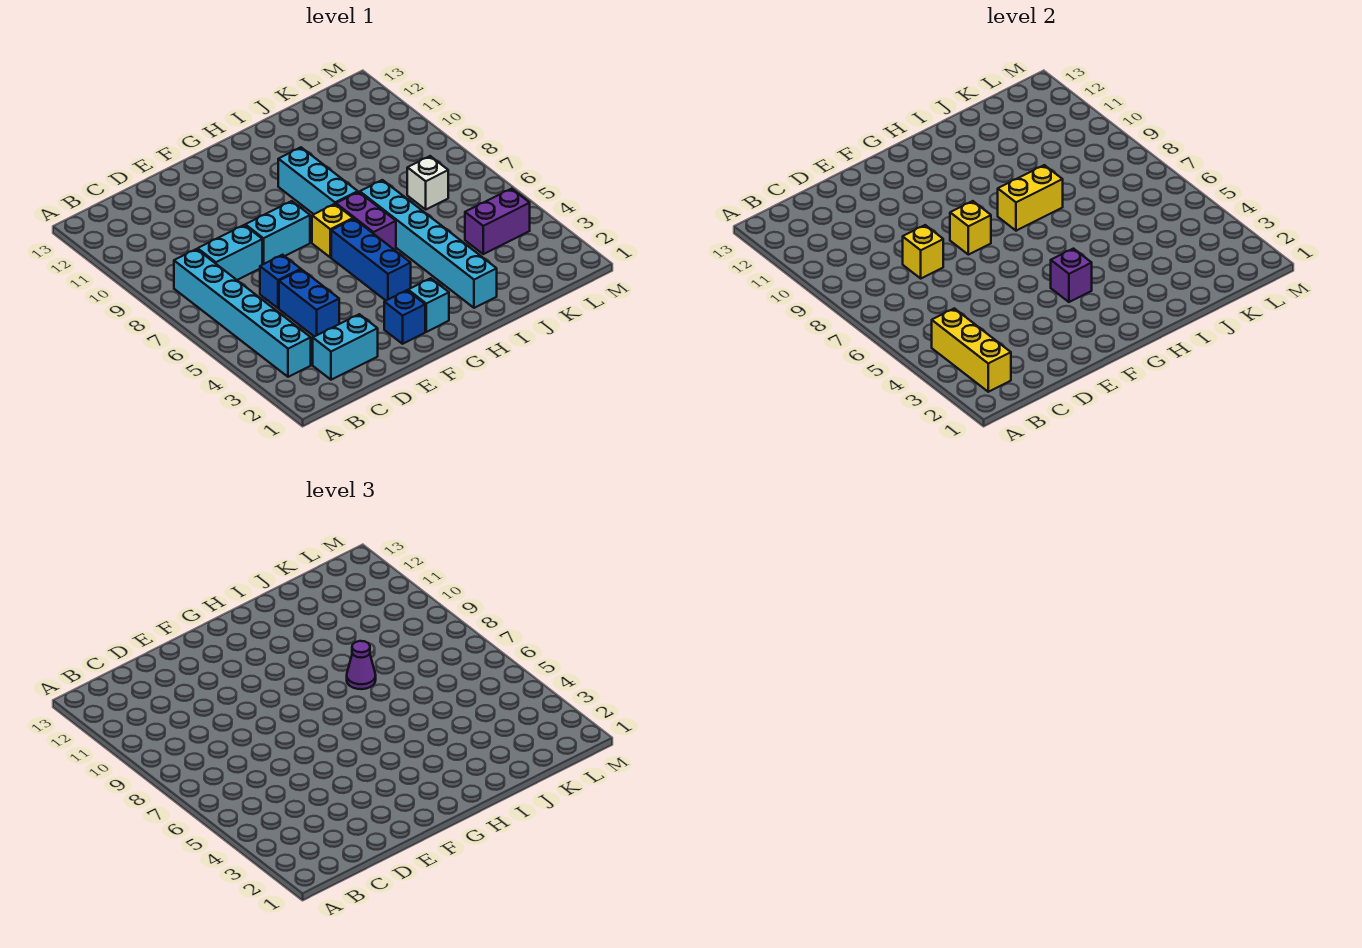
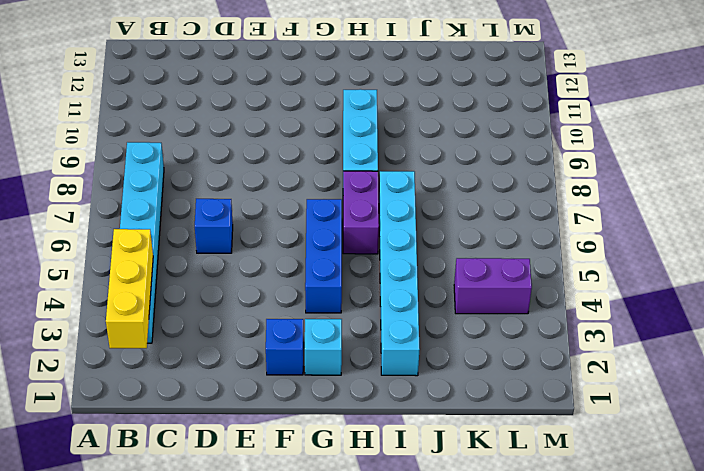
none -> cyan brick C2:D2 level 1
none -> cyan brick C8:D8 level 1
none -> blue brick D4:D5 level 1

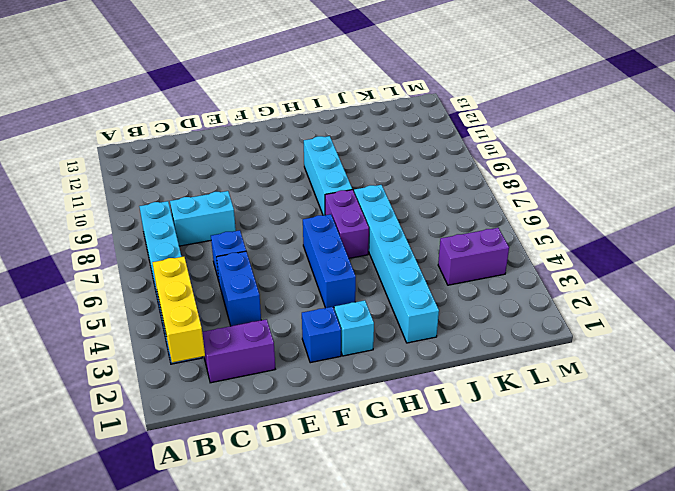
purple brick C2:D2 level 1 -> cyan brick C2:D2 level 1
none -> cyan brick E8:F8 level 1
none -> yellow brick G7 level 1
none -> white brick K7 level 1

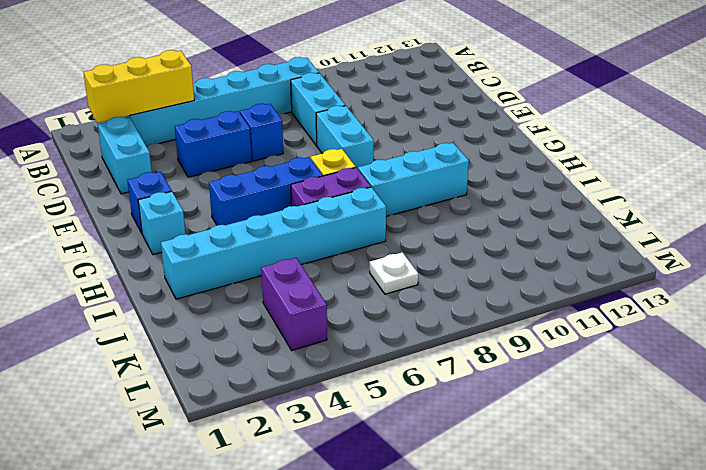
white plate K7 level 1 -> white brick K7 level 1
none -> yellow brick D8 level 2
none -> yellow brick F8 level 2
none -> purple brick G4 level 2

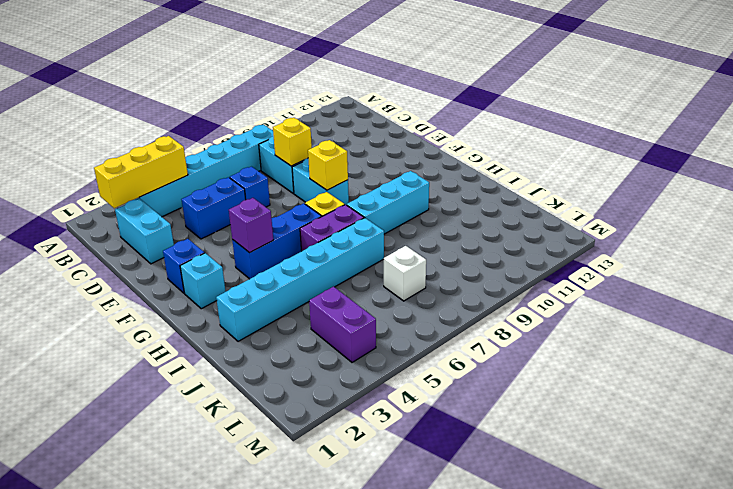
none -> yellow brick H8:I8 level 2
none -> purple cone I8 level 3

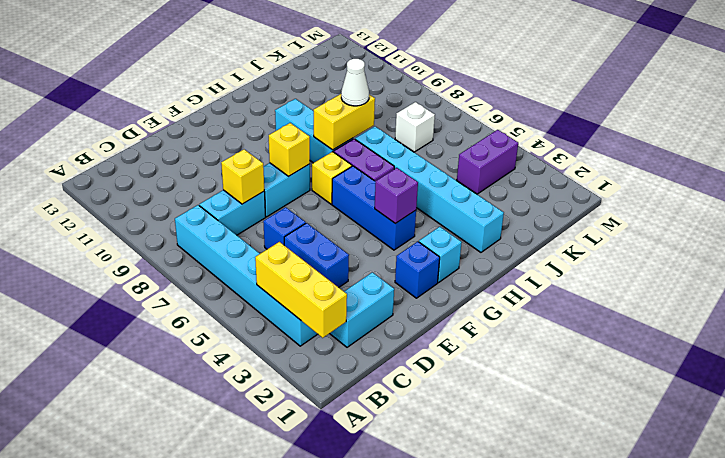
white cone I8 level 3 -> purple cone I8 level 3

